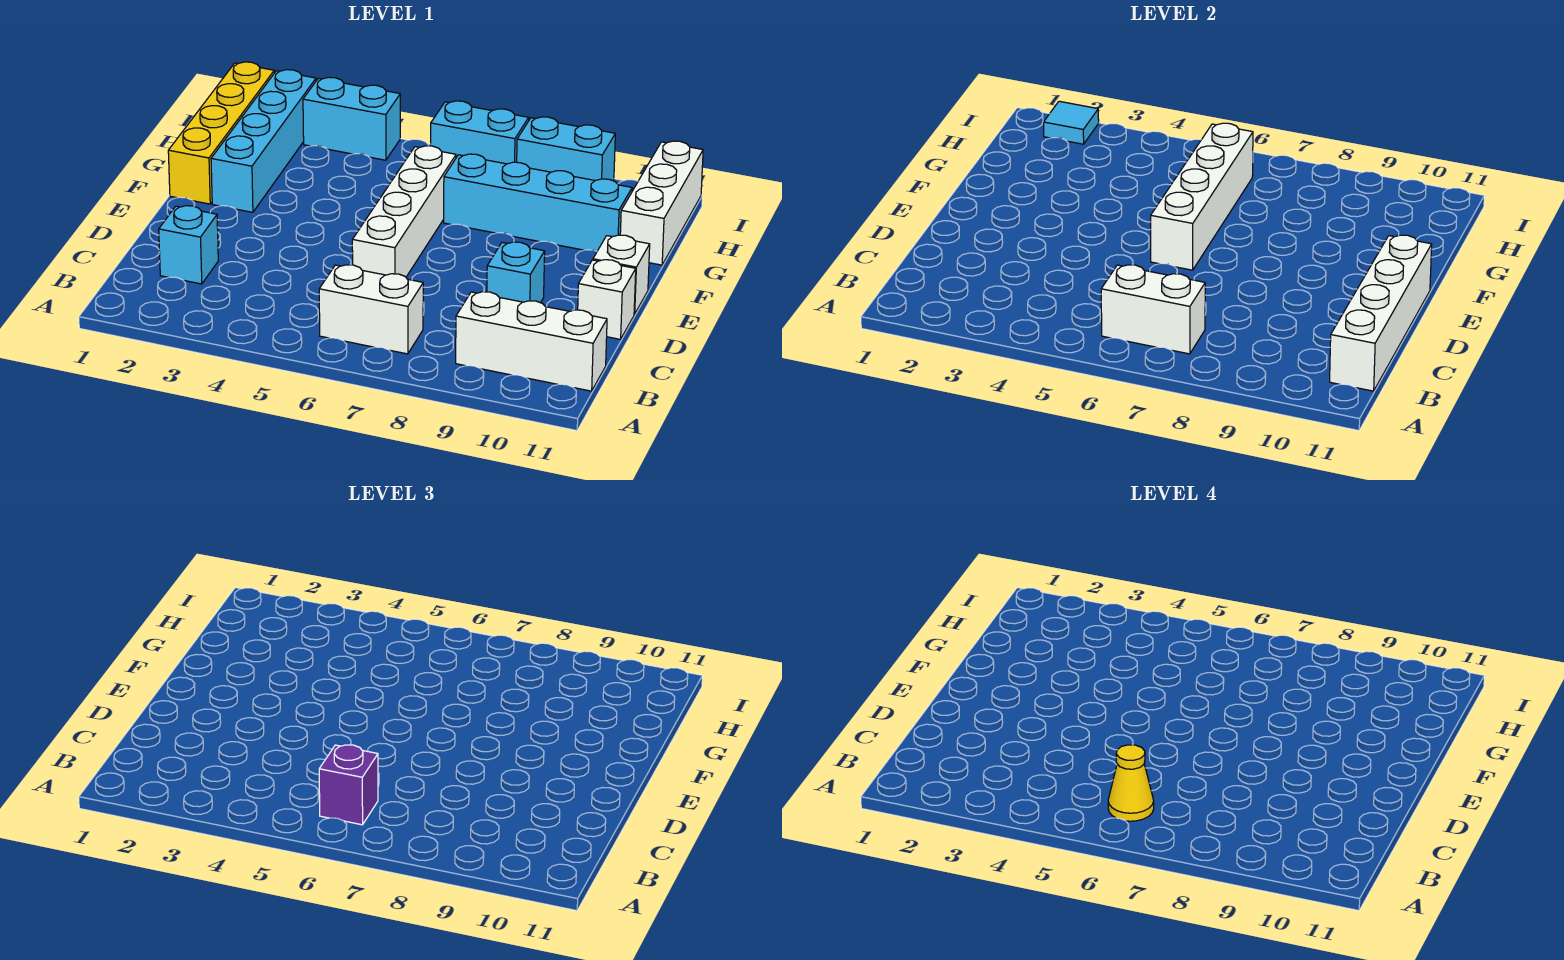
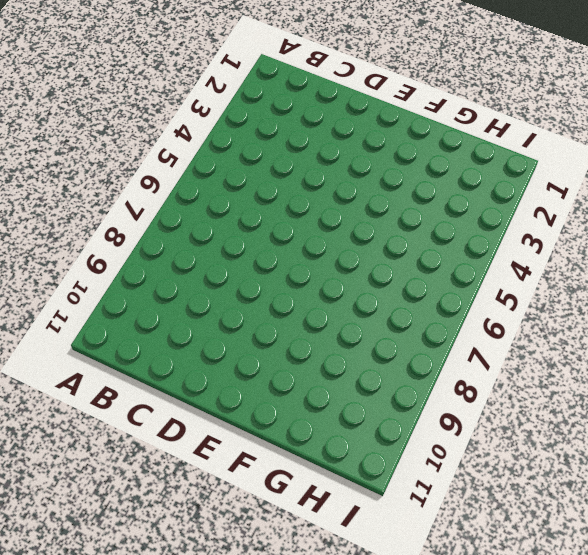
none -> white brick B6:B7 level 1
none -> white brick B9:B11 level 1
none -> cyan brick C2 level 1

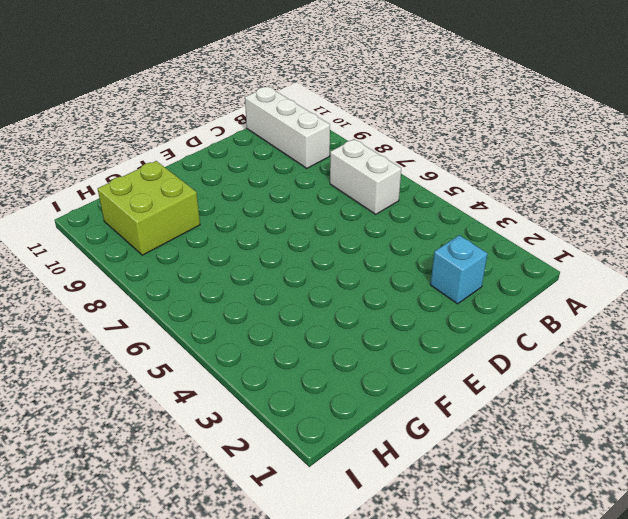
lime brick G9:H10 level 1 -> cyan brick G7:G10 level 1
none -> white brick D6:G6 level 1
none -> cyan brick D9 level 1
none -> white brick D11 level 1

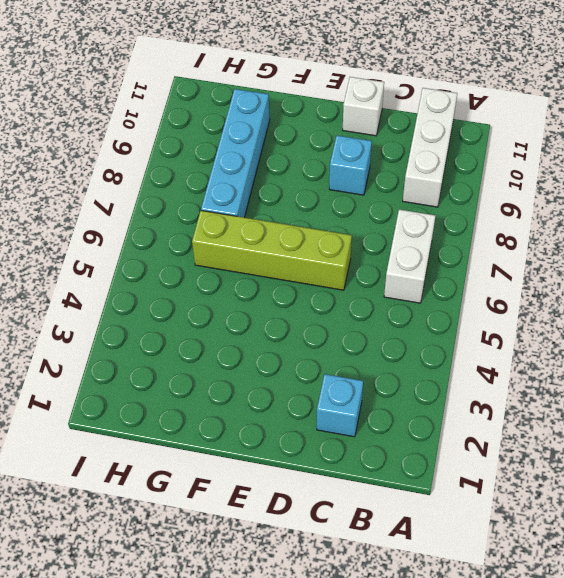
lime brick D6:G6 level 1 -> white brick D6:G6 level 1
none -> white brick E11 level 1
none -> yellow brick F1:I1 level 1
none -> cyan brick F2:I2 level 1

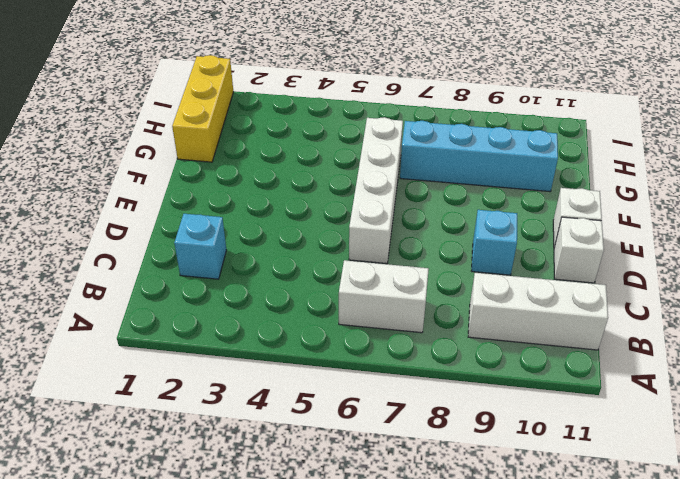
yellow brick G1:I1 level 1 -> yellow brick F1:I1 level 1
none -> cyan brick F2:I2 level 1
none -> white brick G11:I11 level 1
none -> cyan brick I3:I4 level 1

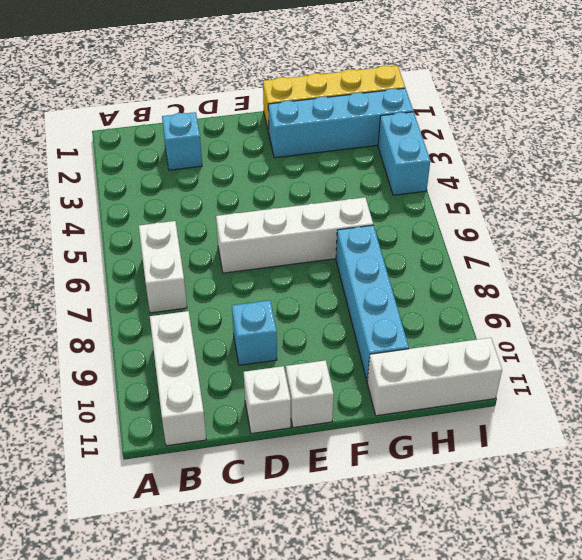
none -> cyan brick I6:I7 level 1
none -> cyan brick I8:I9 level 1
none -> white brick B6:B7 level 2

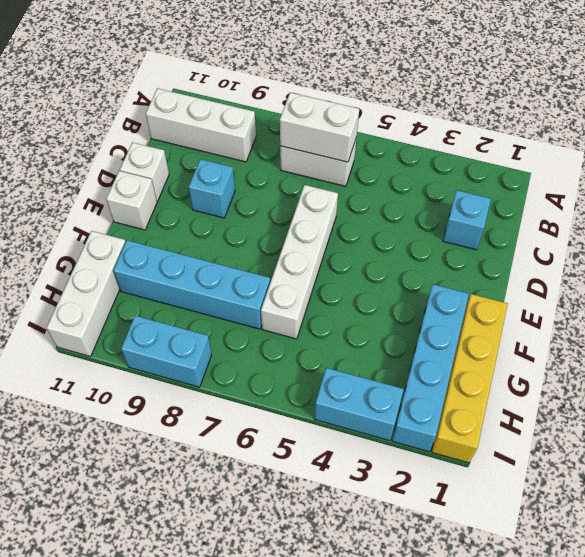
none -> cyan brick I6:I7 level 1
none -> white brick B11:E11 level 2
none -> white brick E6:H6 level 2

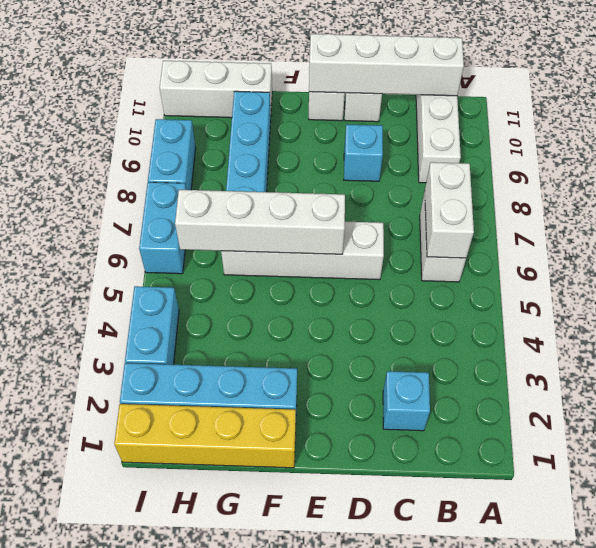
none -> cyan tile I2 level 2
none -> purple brick B6 level 3
none -> yellow cone B6 level 4

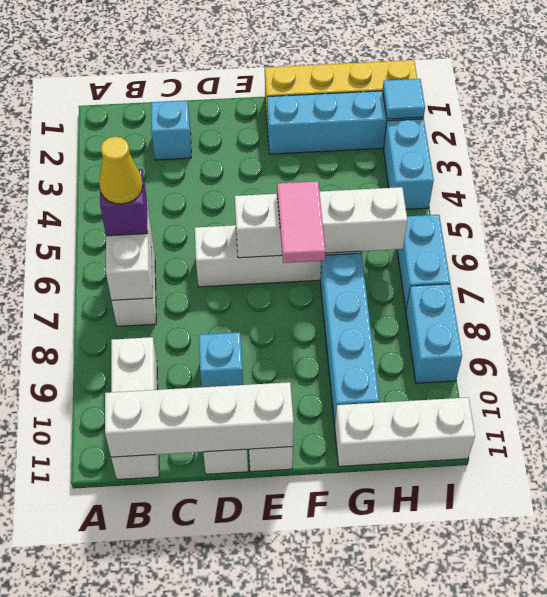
pink tile F6:F7 level 3 -> none

